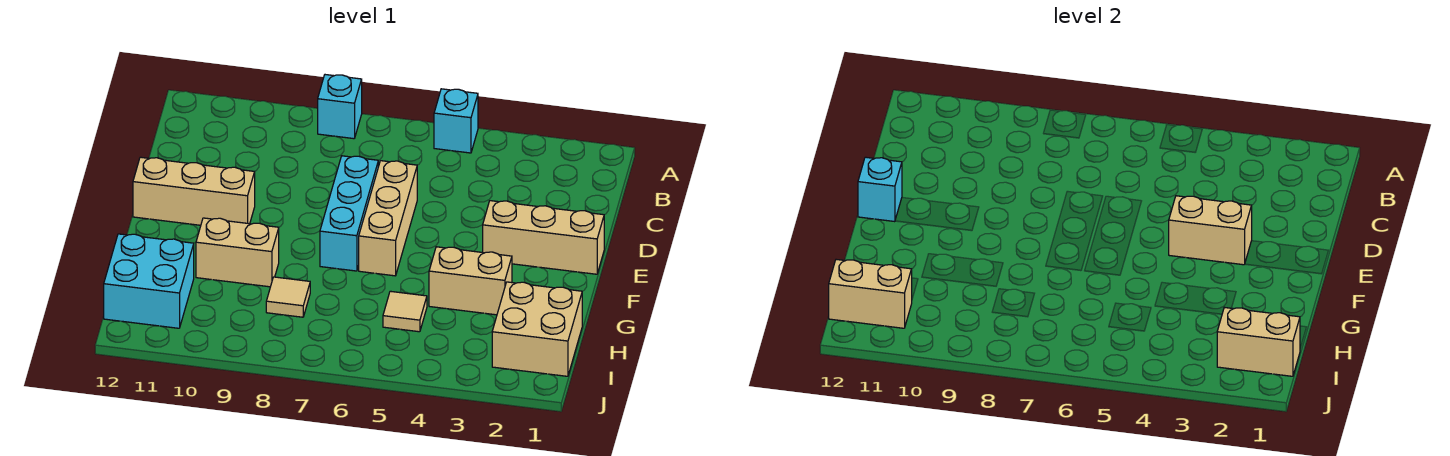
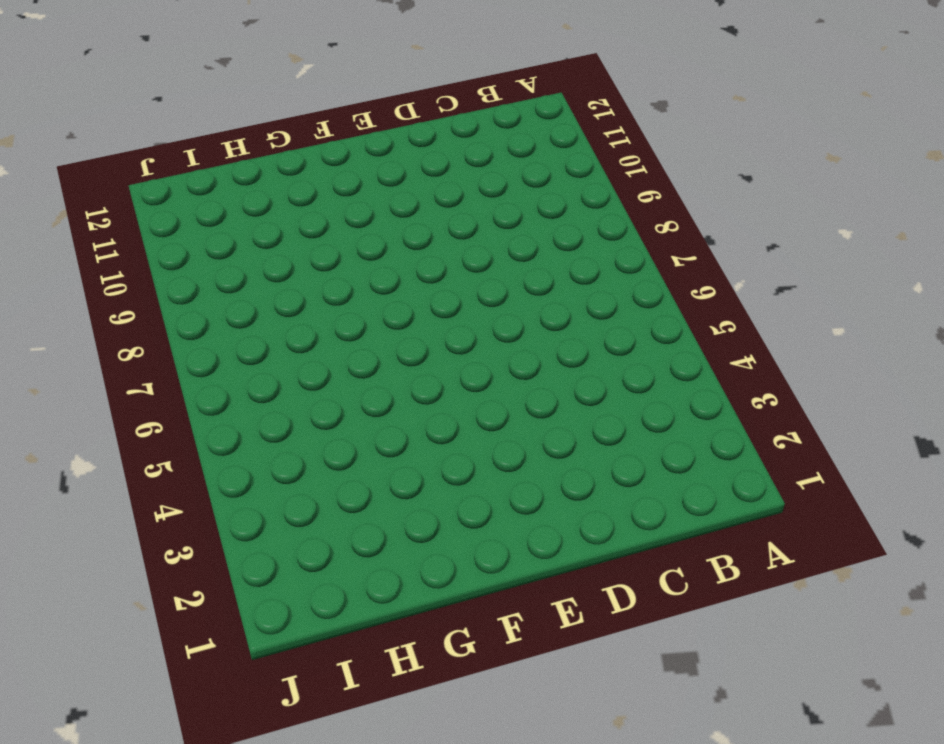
none -> cyan brick A5 level 1
none -> cyan brick A8 level 1
none -> tan brick D6:F6 level 1

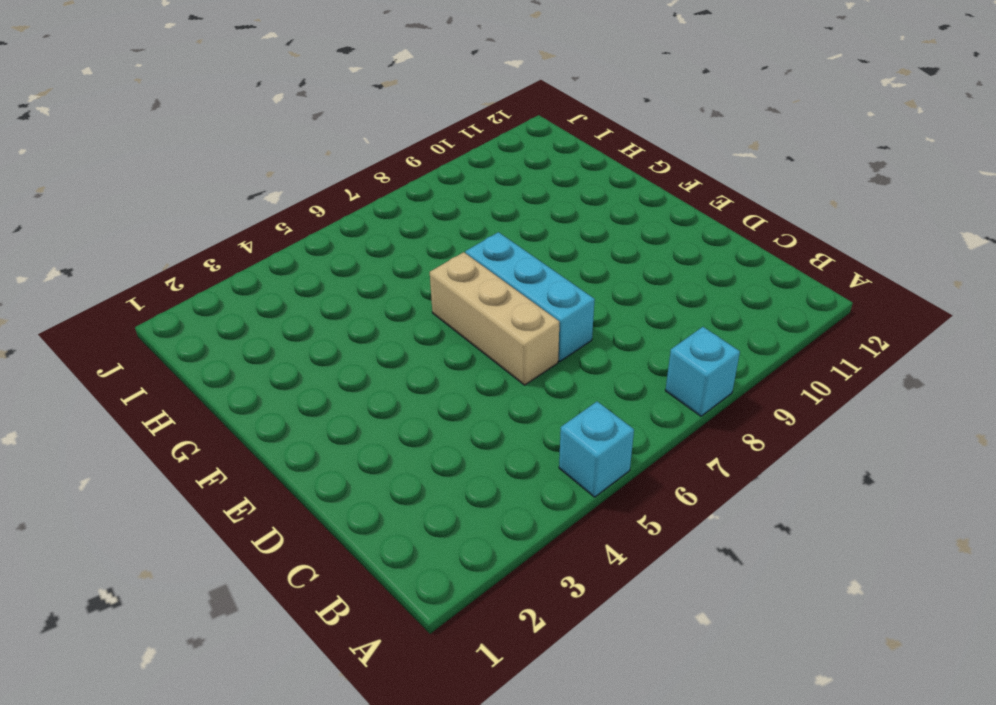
none -> tan brick E1:E3 level 1
none -> tan brick E10:E12 level 1
none -> tan brick G3:G4 level 1

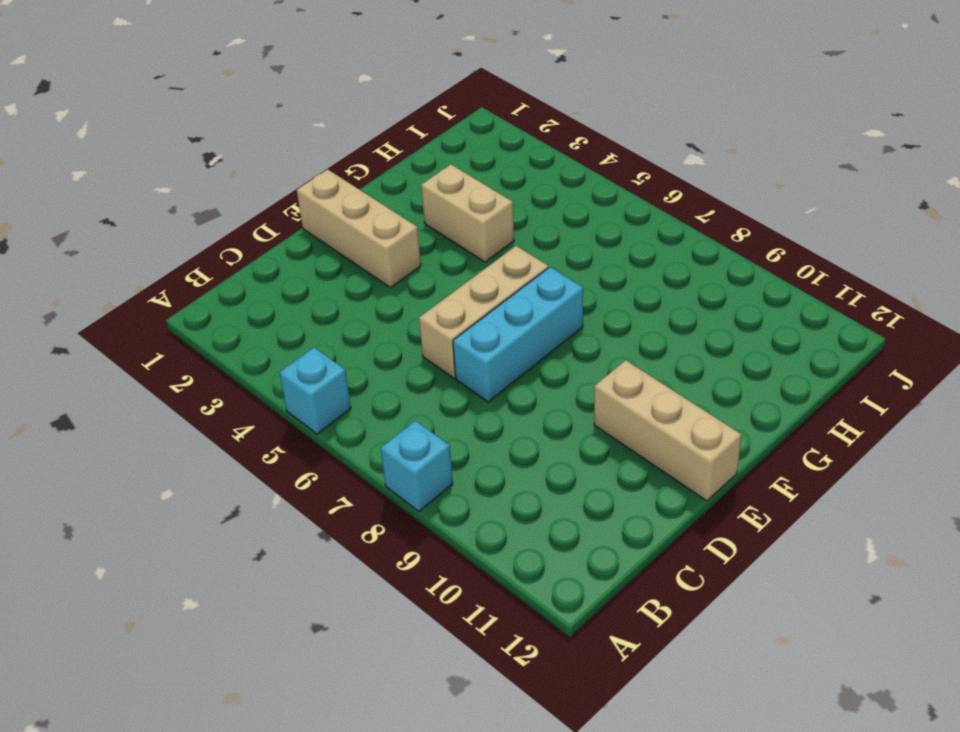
none -> tan brick G9:G10 level 1
none -> tan brick H1:I2 level 1
none -> tan tile H5 level 1

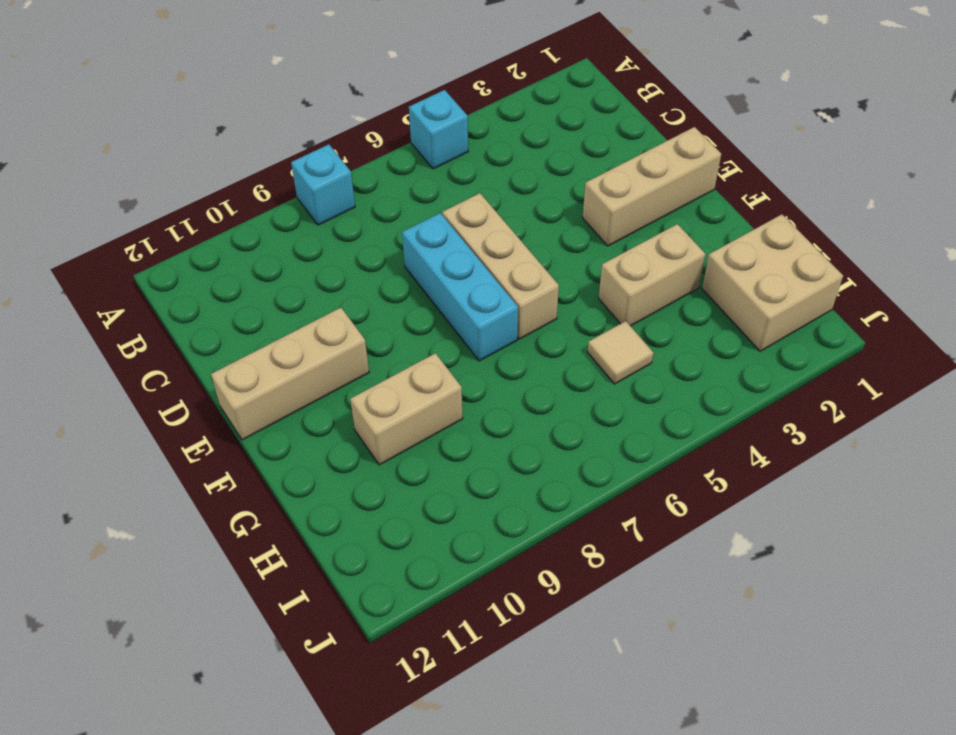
none -> tan tile H8 level 1
none -> cyan brick H11:I12 level 1
none -> tan brick E3:E4 level 2

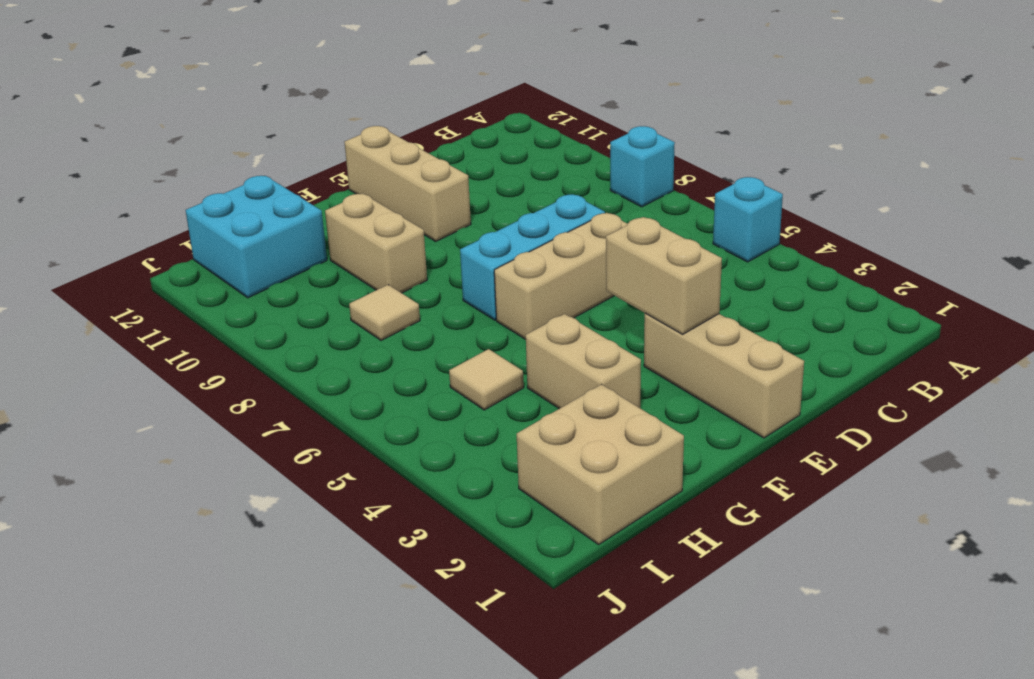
none -> cyan brick E12 level 2
none -> tan brick I1:I2 level 2
none -> tan brick I11:I12 level 2

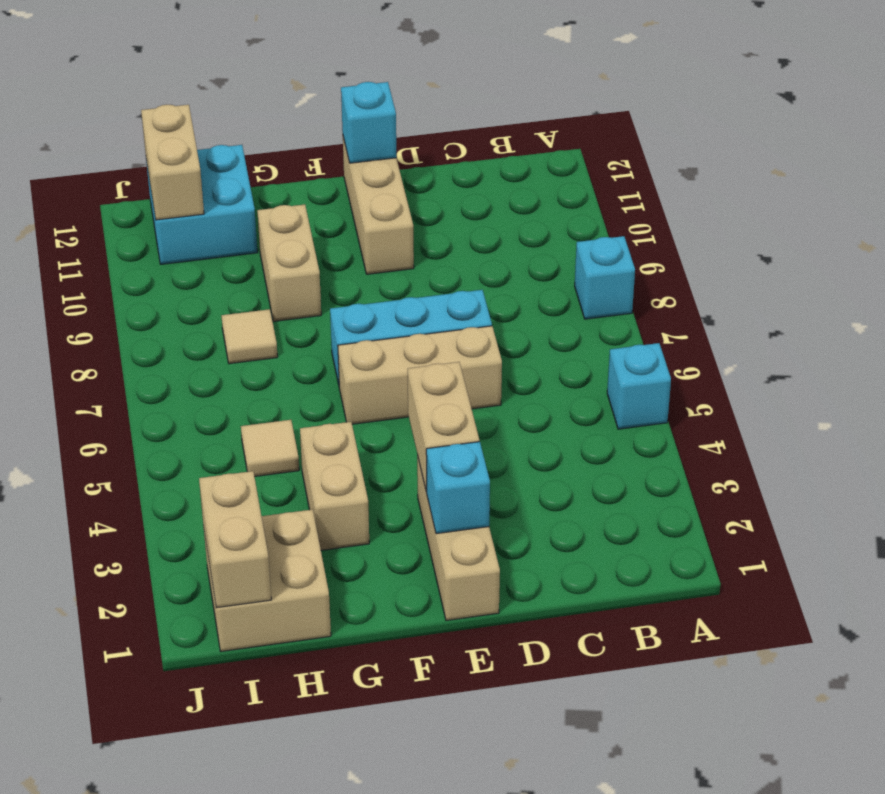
cyan brick E2 level 2 -> none

